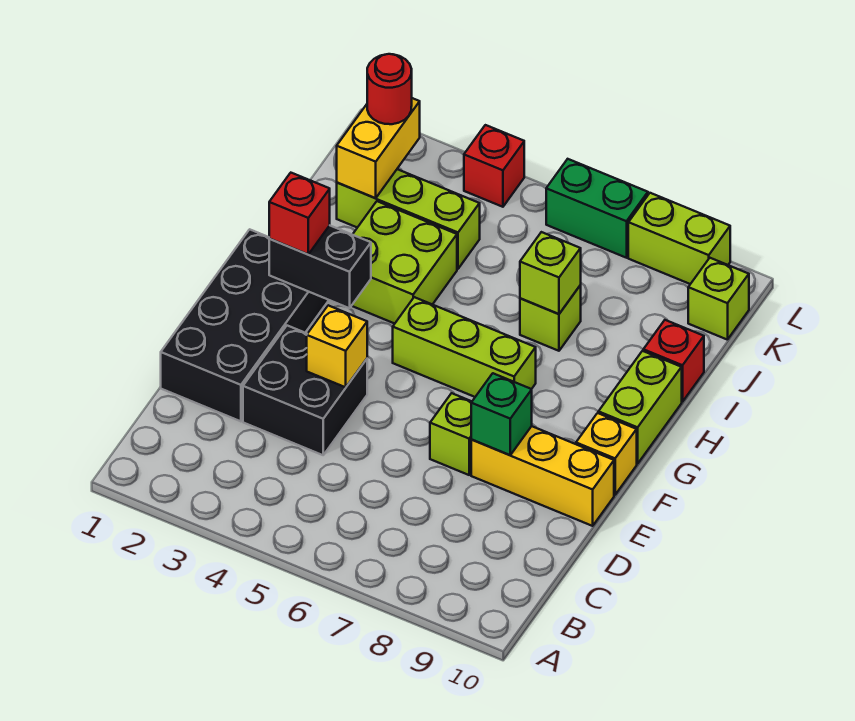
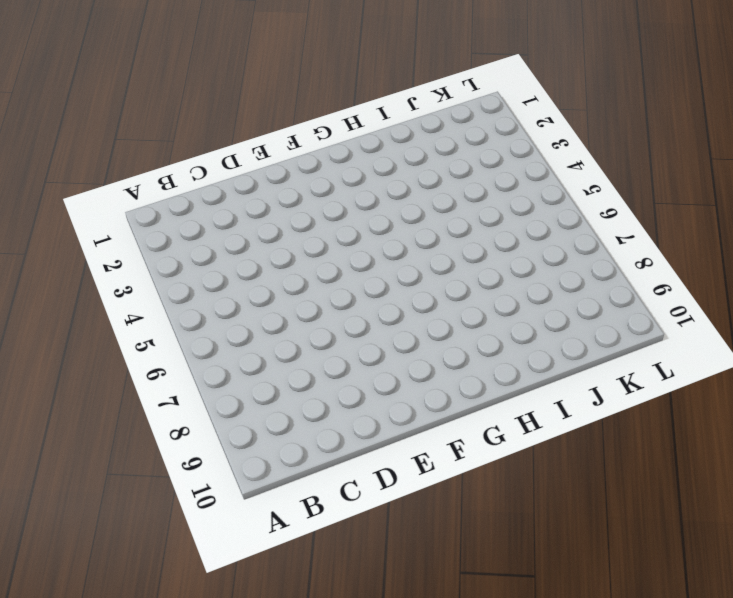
none -> black brick D1:G2 level 1
none -> black brick D3:E4 level 1
none -> lime brick E7 level 1

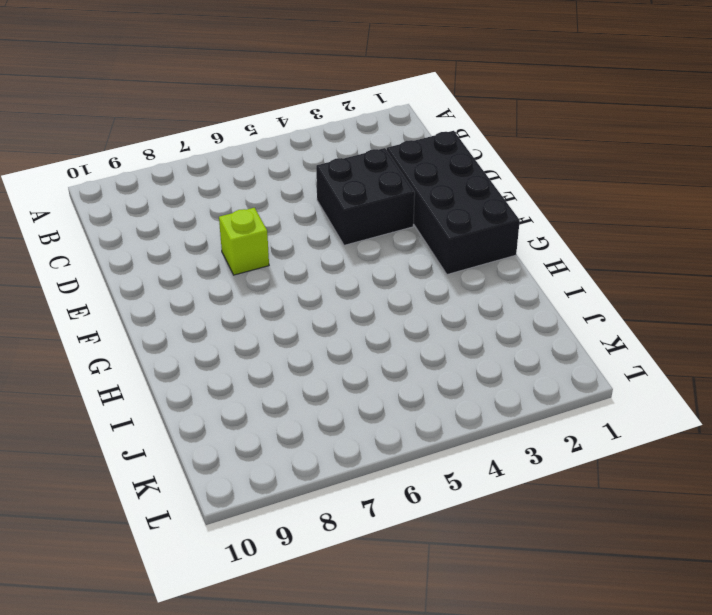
none -> yellow brick E8:E10 level 1
none -> yellow brick F10 level 1
none -> lime brick G5:G7 level 1

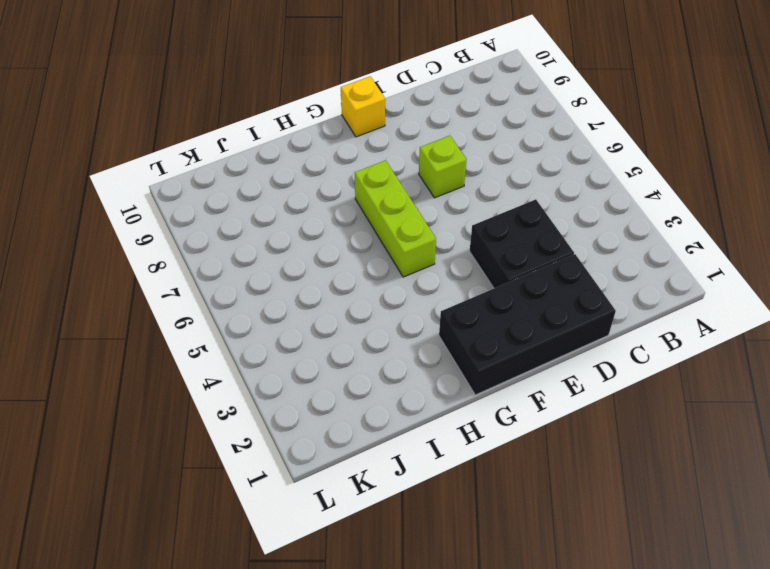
none -> yellow brick E8:E10 level 1
none -> lime brick G10:H10 level 1
none -> lime brick H3:I4 level 1

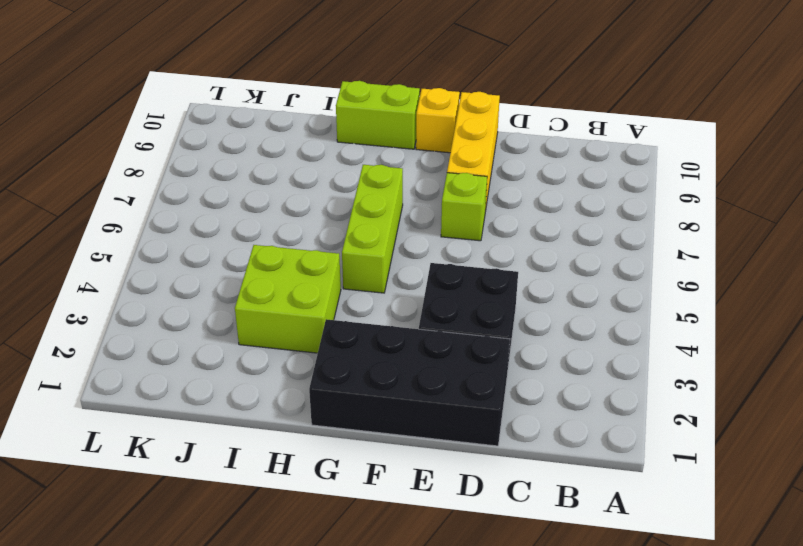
none -> lime brick I7 level 1
none -> red brick I10 level 1
none -> lime brick J2:J4 level 1

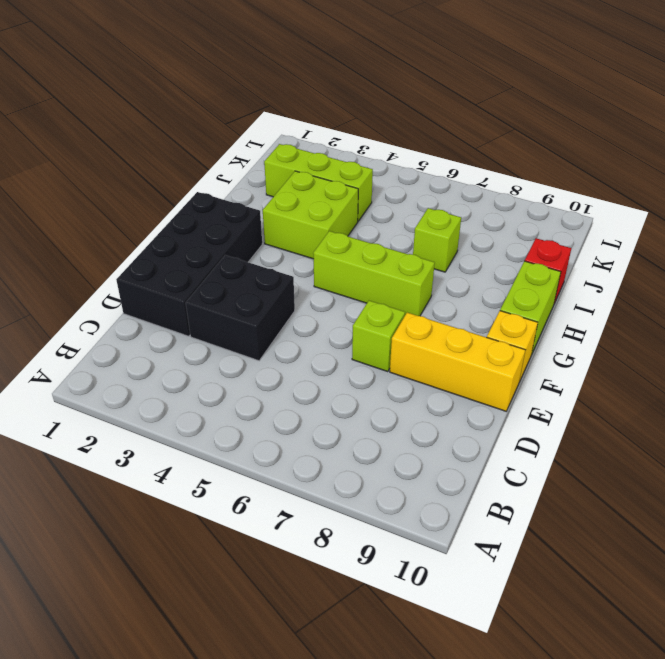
none -> lime brick K10 level 1
none -> red brick L4 level 1
none -> green brick L6:L7 level 1

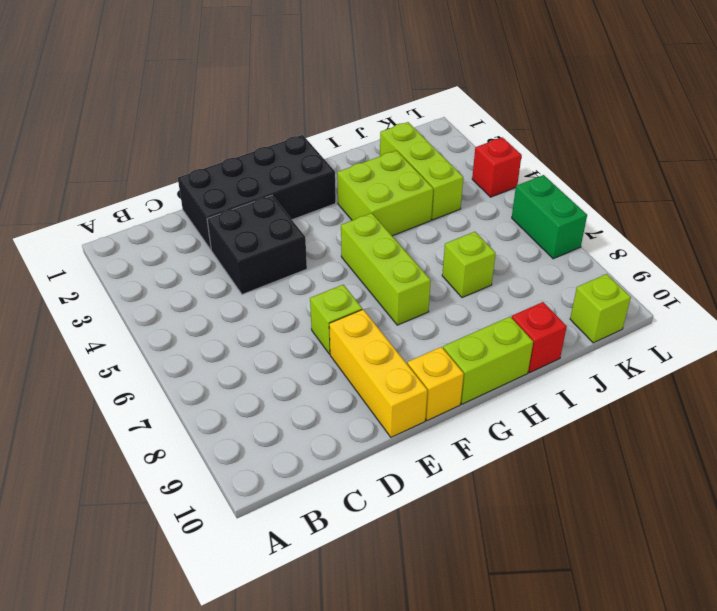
none -> lime brick L8:L9 level 1
none -> yellow brick E4 level 2
none -> green brick E8 level 2

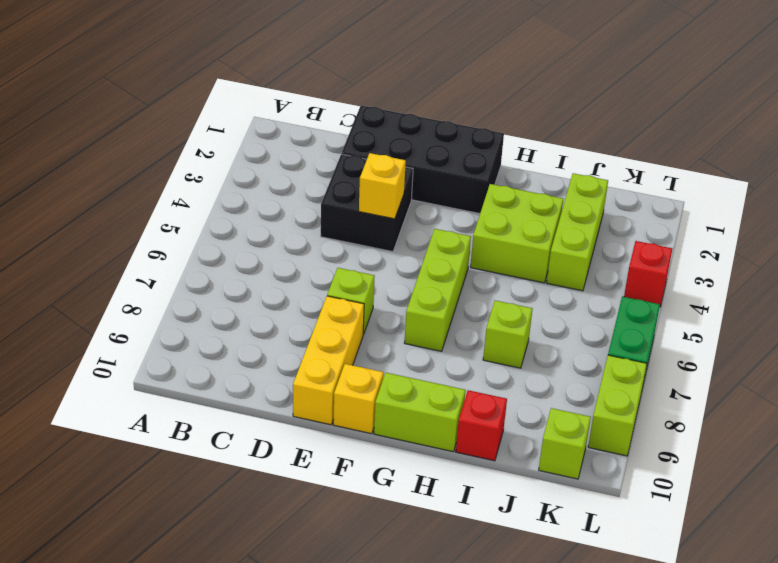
none -> green brick E8 level 2
none -> black brick G2:G3 level 2
none -> lime brick I7 level 2

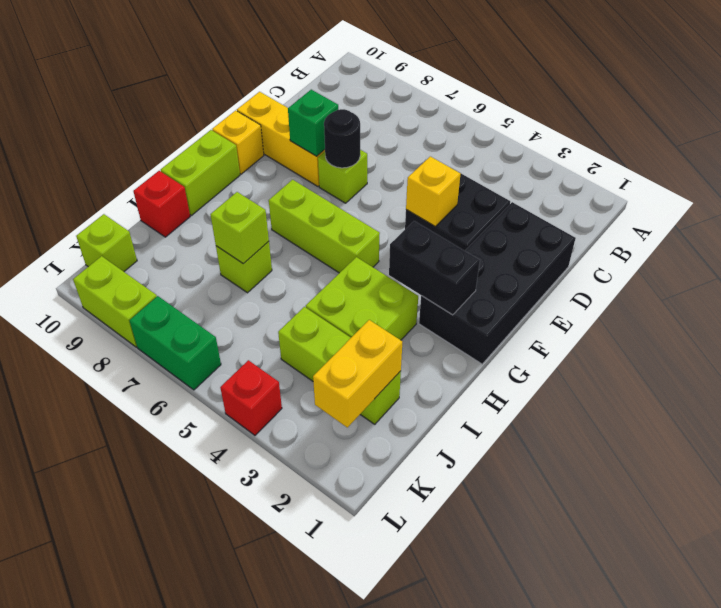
black round brick E7 level 2 -> none
none -> red brick G2 level 3
none -> red round brick K2 level 3

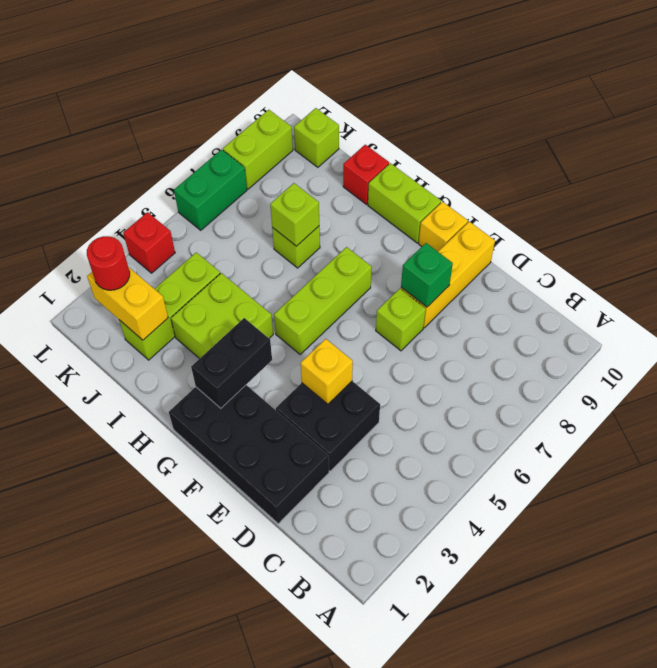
none -> red brick G2 level 3

